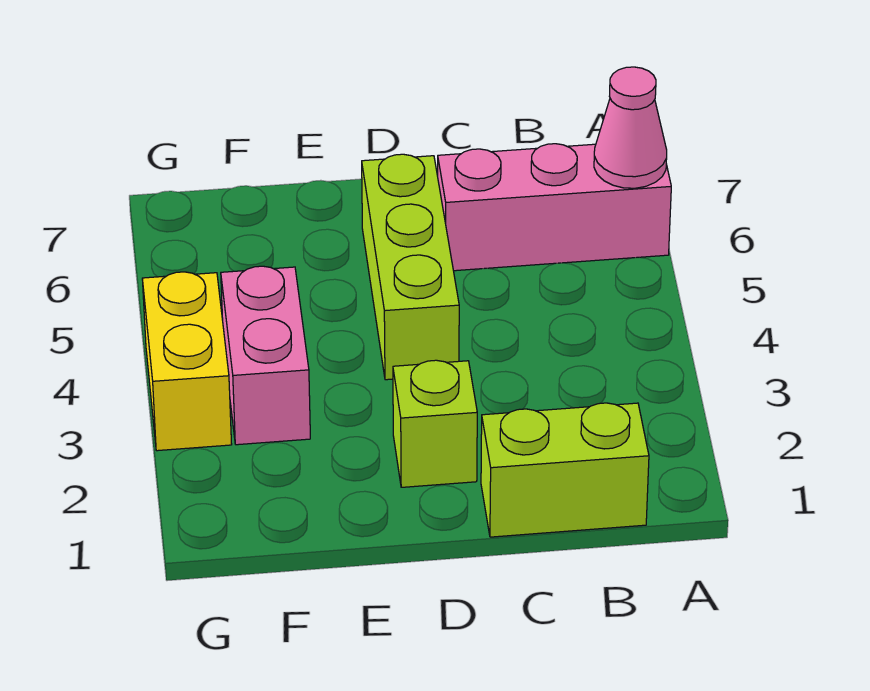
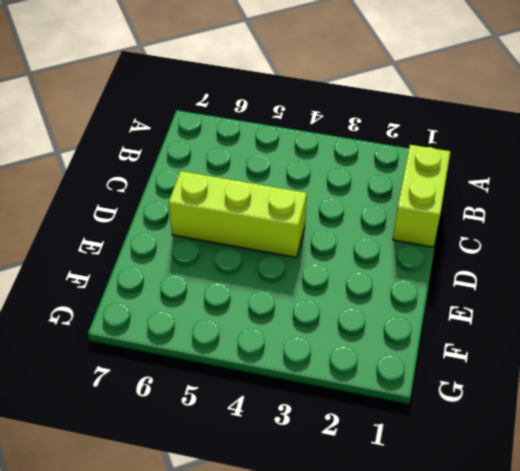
none -> pink brick A6:C6 level 1
none -> lime brick D2 level 1

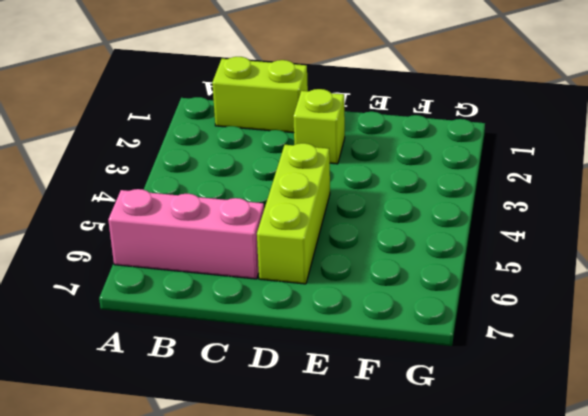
none -> pink brick F3:F4 level 1
none -> yellow brick G3:G4 level 1

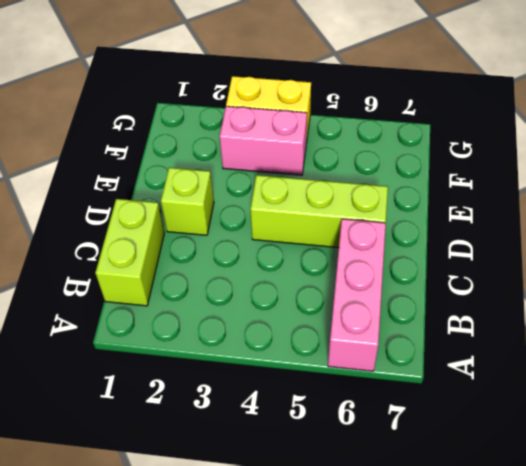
none -> pink cone A6 level 2

